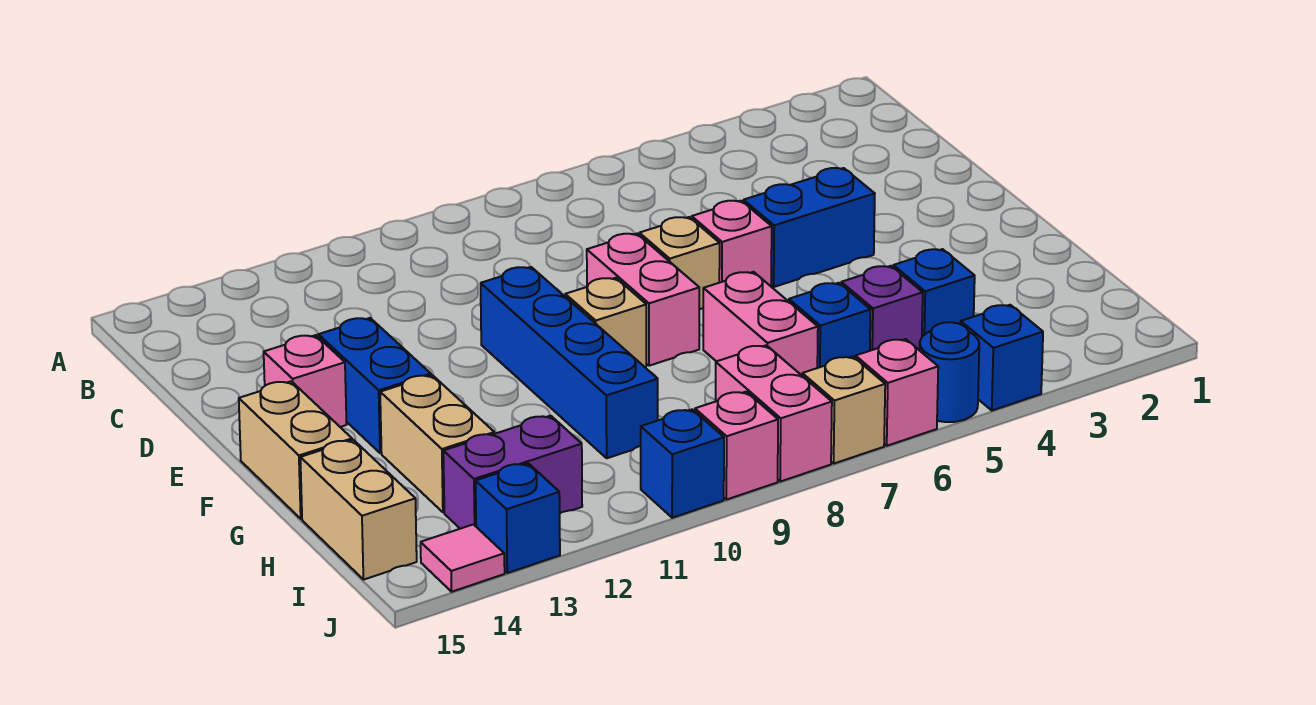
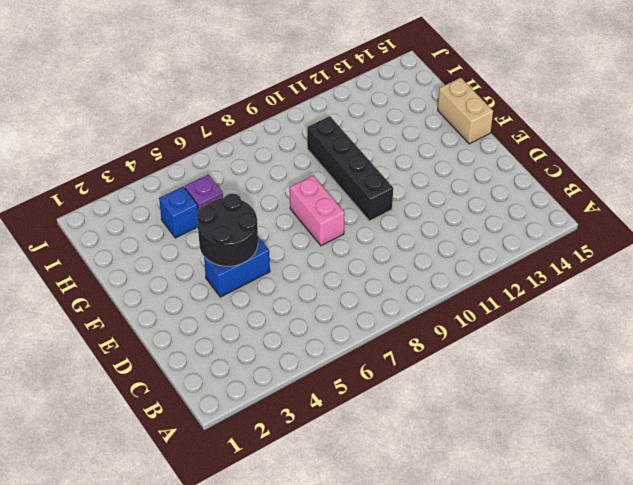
black round brick E4:F5 level 2 -> none
black brick E10:H10 level 1 -> blue brick E10:H10 level 1
none -> pink brick E6 level 1
none -> tan brick E7 level 1
none -> blue brick E13:F13 level 1

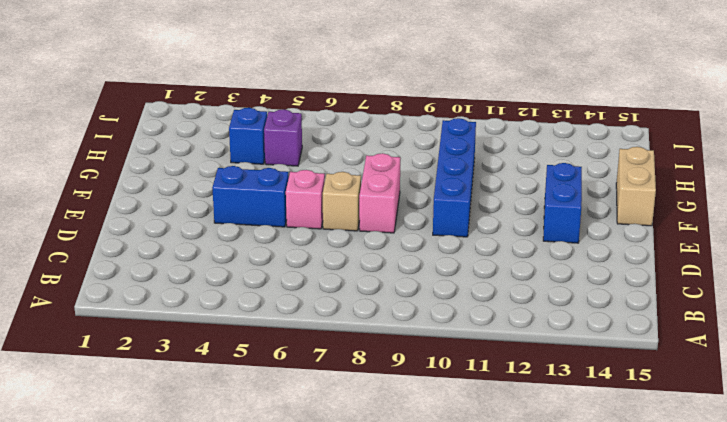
none -> pink brick E14 level 1
none -> tan brick F9 level 1
none -> pink brick G7:H7 level 1

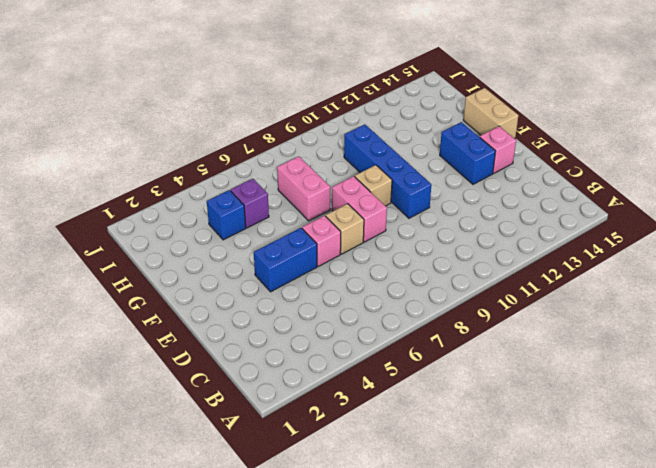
none -> tan brick G13:H13 level 1
none -> blue brick H6 level 1
none -> tan brick H15:I15 level 1

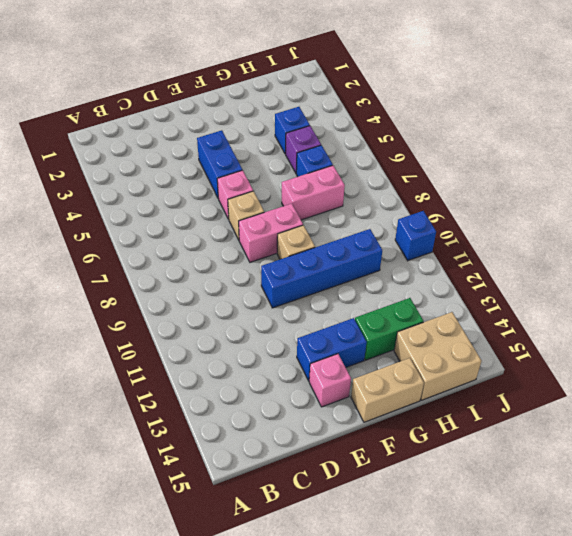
green brick G13:H13 level 1 -> tan brick G13:H13 level 1
tan brick H14:I15 level 1 -> tan brick H15:I15 level 1
none -> pink brick I8:J8 level 1
none -> purple brick I12:I13 level 1
none -> blue brick J4 level 1

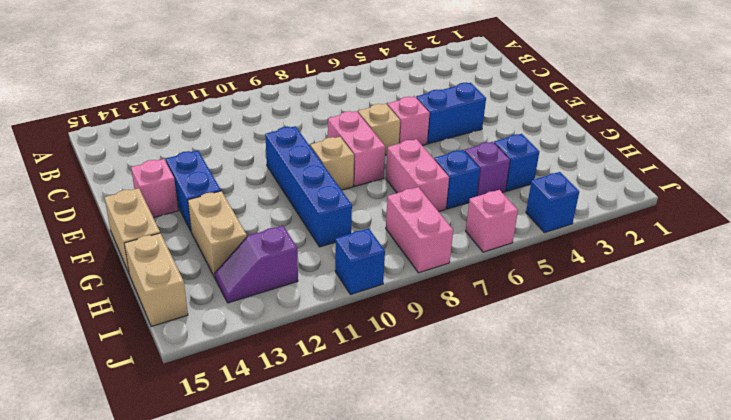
purple slope I12:I13 level 1 top 12 -> purple brick I12:I13 level 1
none -> blue round brick J5 level 1
none -> tan brick J7 level 1
none -> pink brick J9 level 1

